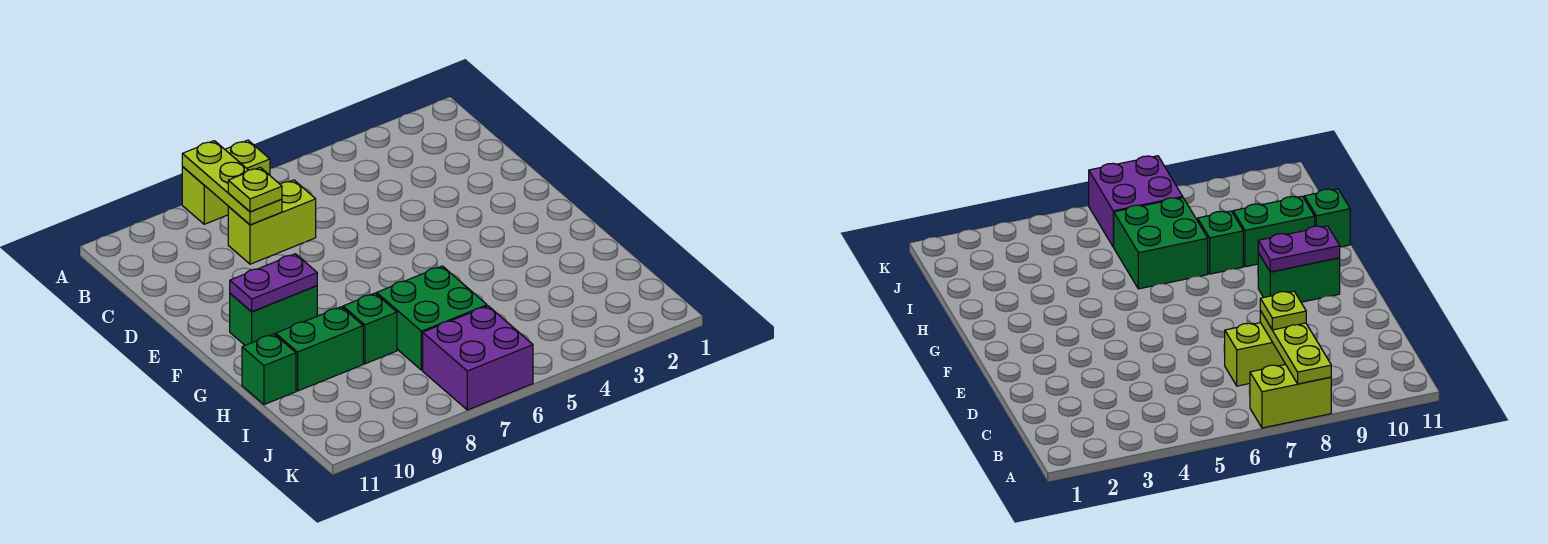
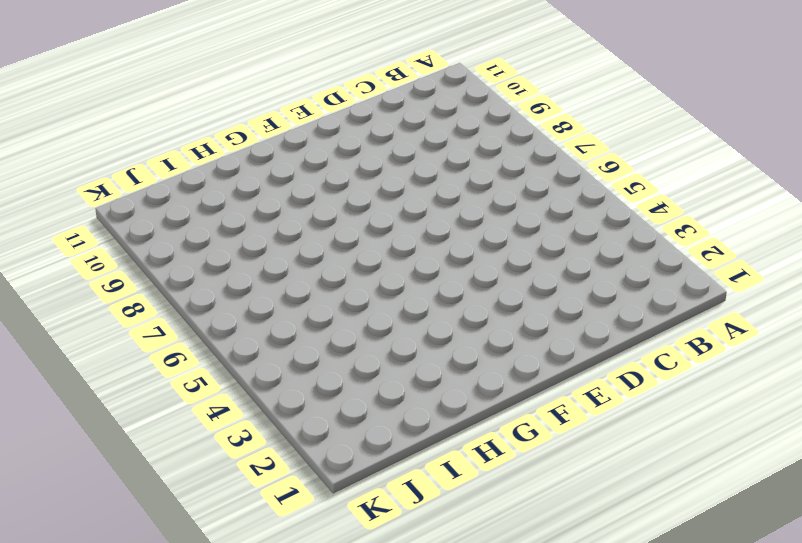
none -> lime brick A7:A8 level 1
none -> lime brick C7:C8 level 1

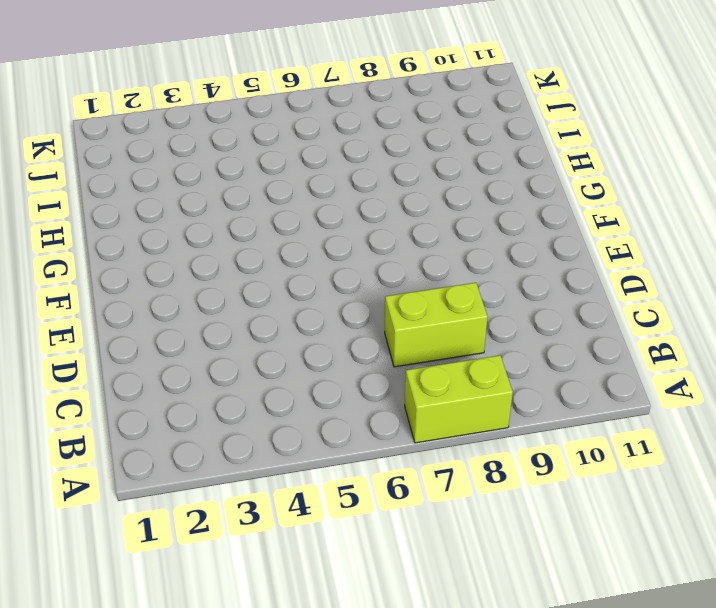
none -> green brick F9:F10 level 1
none -> green brick H6:I7 level 1

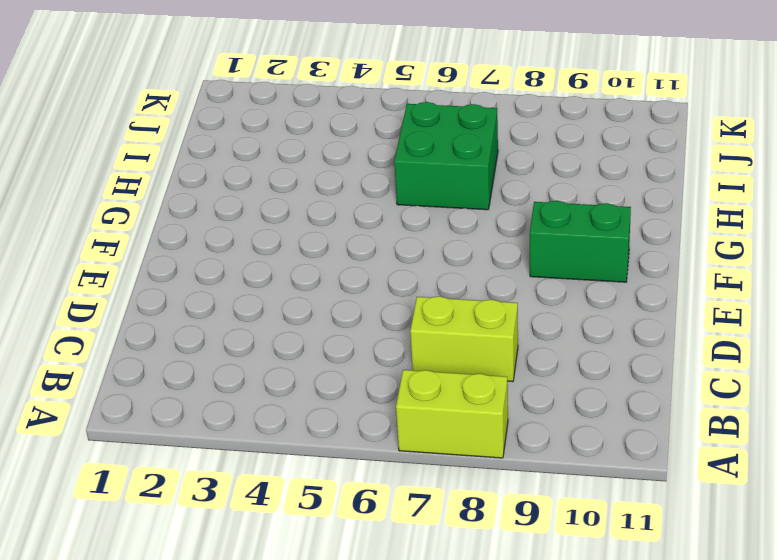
none -> green brick H8 level 1
none -> green brick H9:H10 level 1

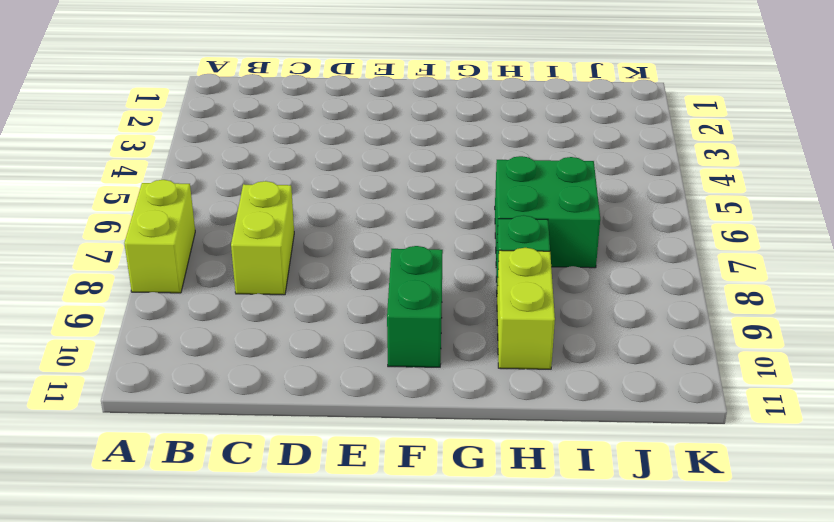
lime brick H9:H10 level 1 -> green brick H9:H10 level 1
none -> green brick H11 level 1
none -> purple brick J6:K7 level 1

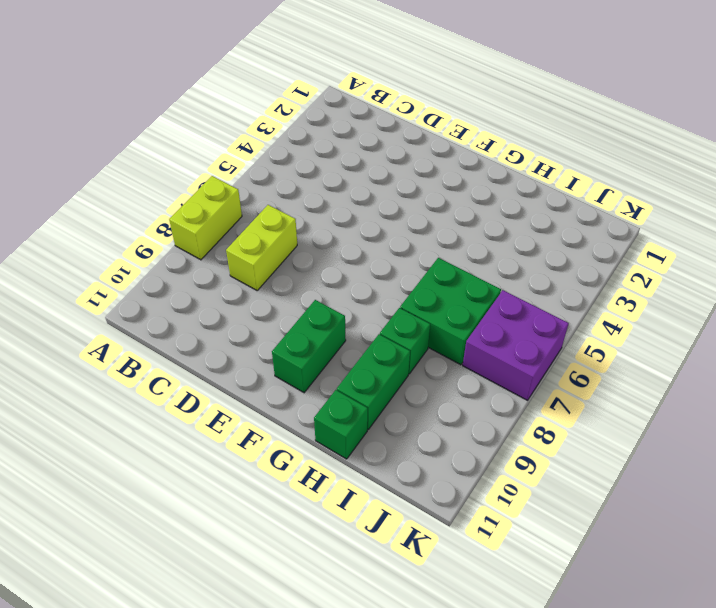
none -> lime plate A8:C8 level 2
none -> purple plate F9:F10 level 2

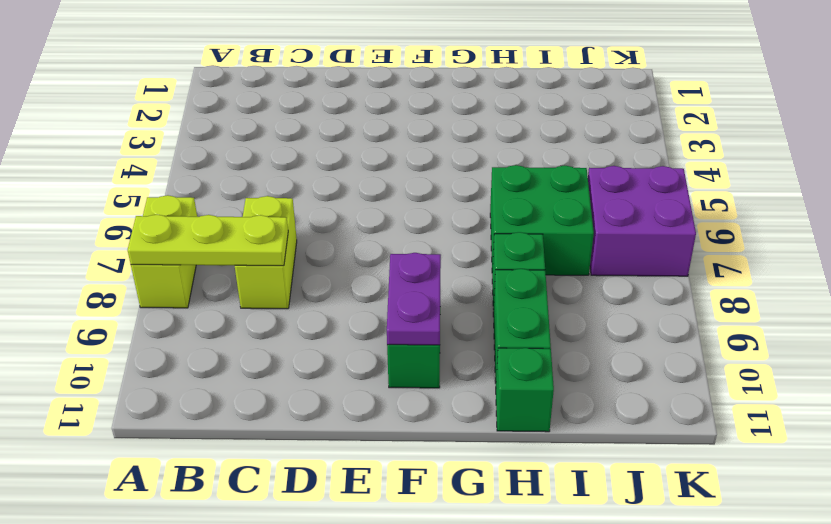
none -> lime plate C8 level 3

